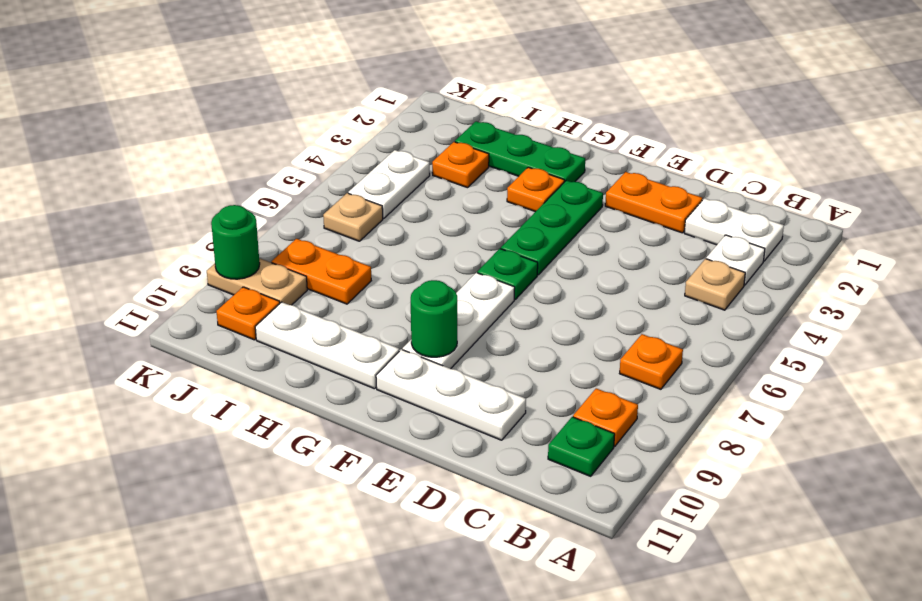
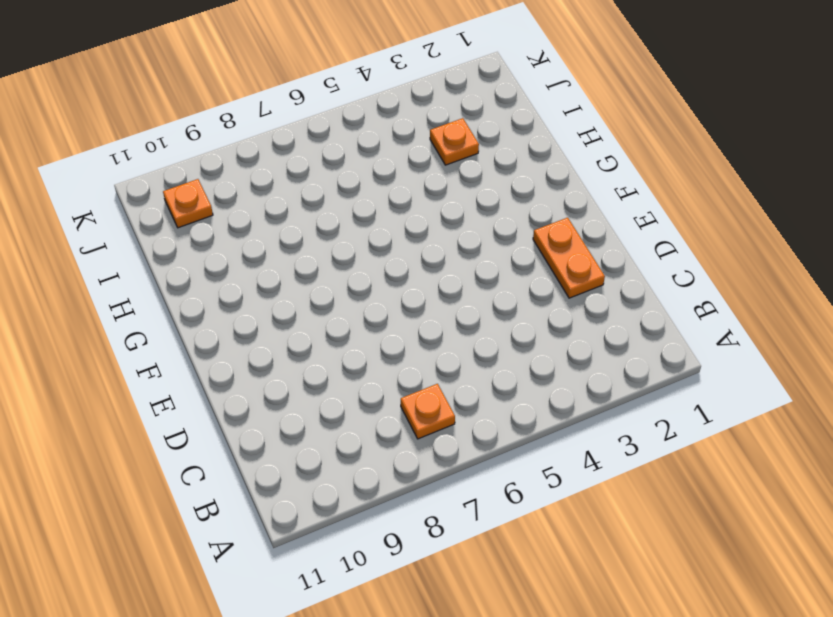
none -> white plate B2:C2 level 1
none -> white plate B3 level 1
none -> tan plate B4 level 1

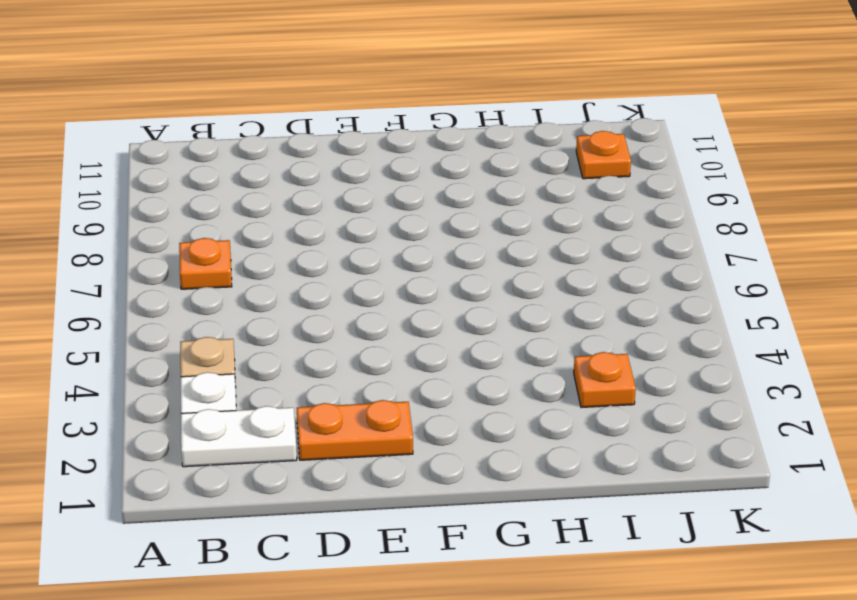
none -> orange plate B9 level 1
none -> green plate B10 level 1
none -> white plate D10:F10 level 1

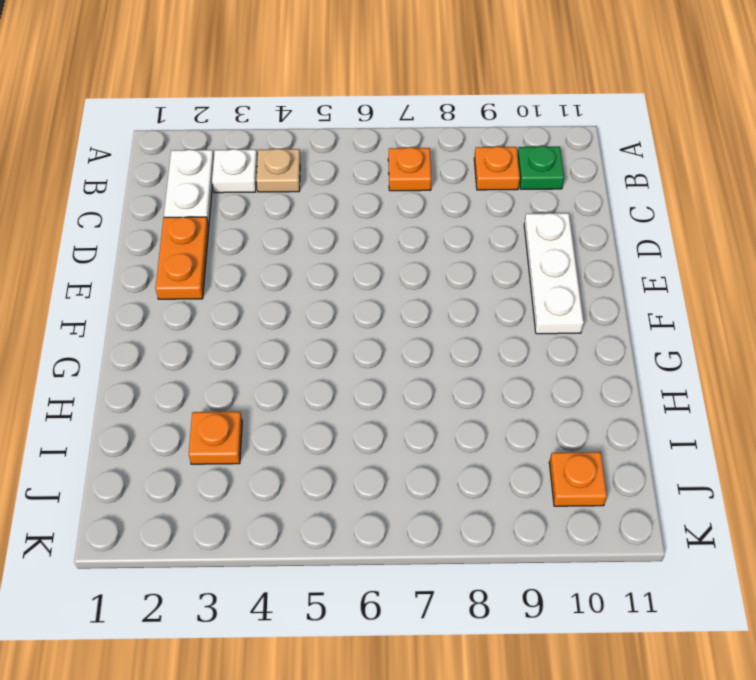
none -> green plate F3:F5 level 1
none -> green plate F6 level 1
none -> white plate F7:F9 level 1

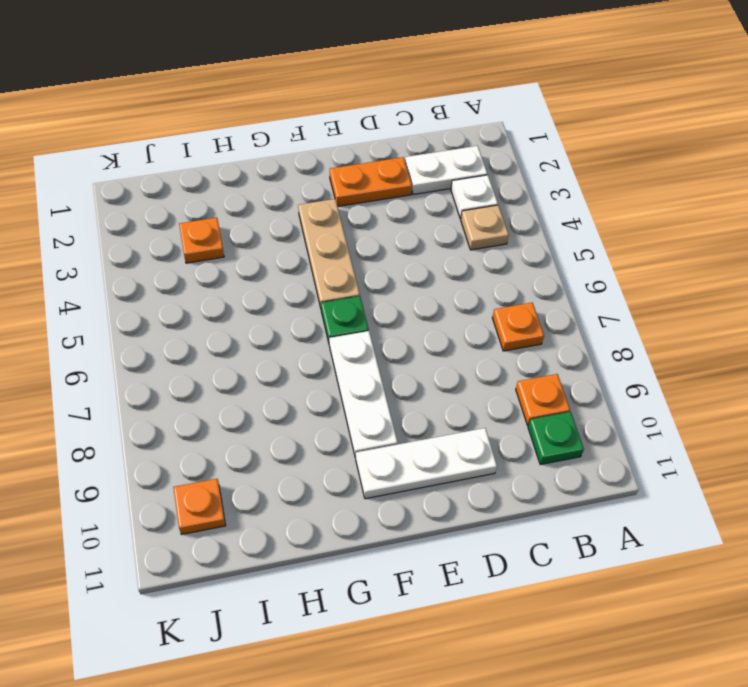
tan plate F3:F5 level 1 -> green plate F3:F5 level 1
none -> green plate G2:I2 level 1
none -> orange plate G3 level 1
none -> white plate G10:I10 level 1

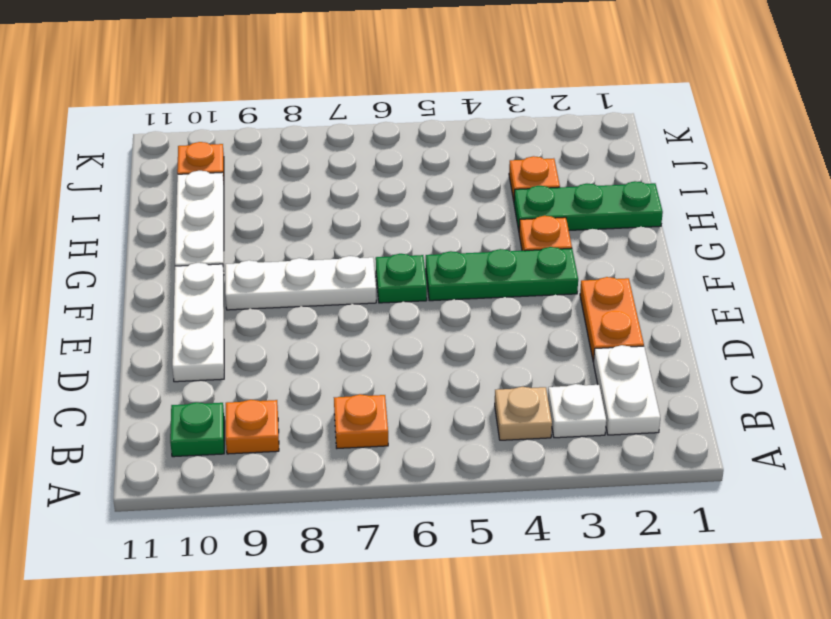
green plate H1:H3 level 1 -> green plate G2:I2 level 1
none -> orange plate I8:J8 level 1
none -> white plate J4:J5 level 1
none -> tan plate J6 level 1

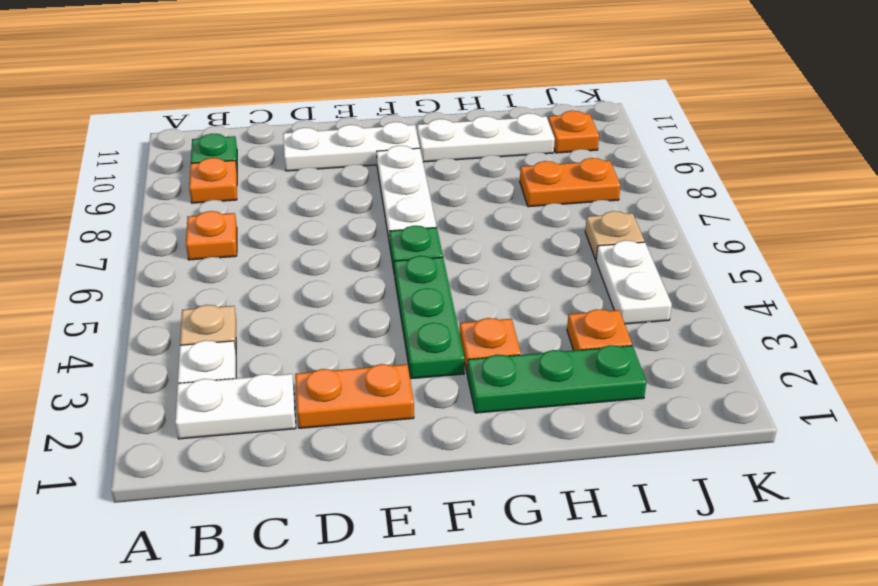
none -> tan plate J9:K9 level 1
none -> green round brick F9 level 2
none -> green round brick K9 level 2

